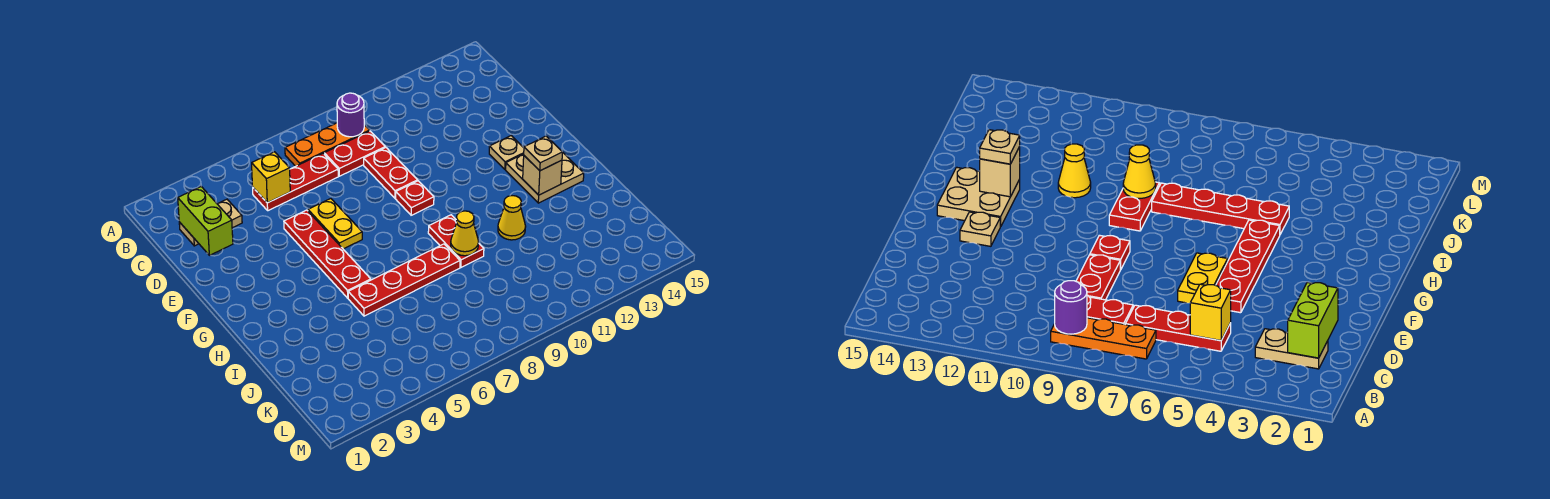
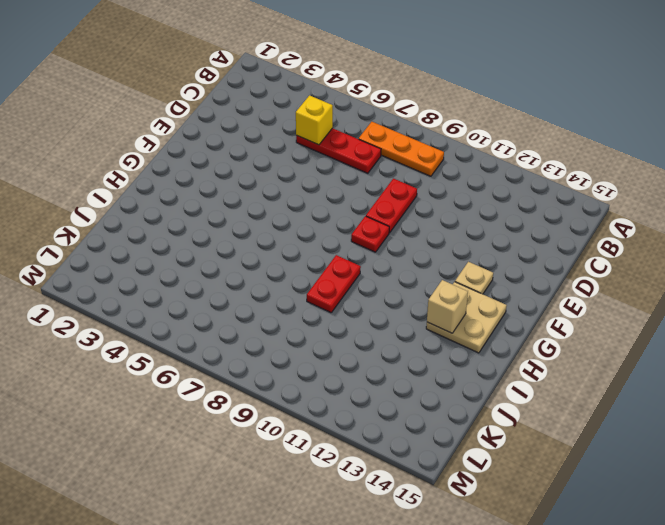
none -> tan plate C2:C3 level 1
none -> red plate C8:C9 level 1
none -> red plate E5:H5 level 1

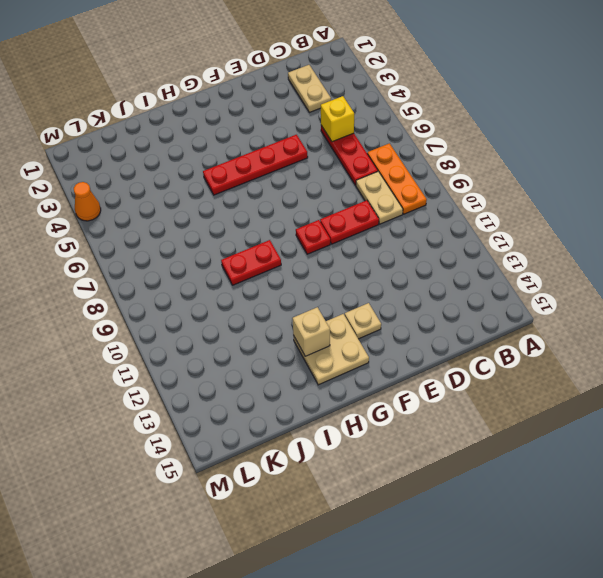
tan plate C8:C9 level 1 -> red plate C8:C9 level 1
orange cone M4 level 1 -> none
none -> yellow plate E6:F6 level 1
none -> red plate I5:I8 level 1
none -> yellow cone I11 level 1

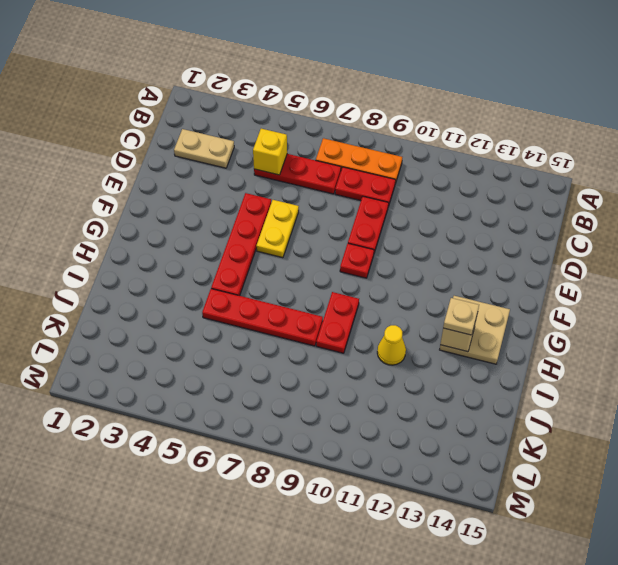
none -> tan plate F13 level 1
none -> purple round brick B9 level 2
none -> lime brick C2:D2 level 2

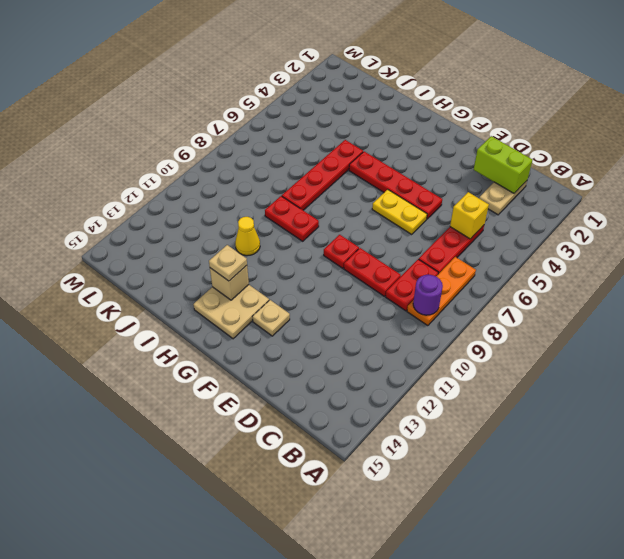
none -> yellow cone I9 level 2

